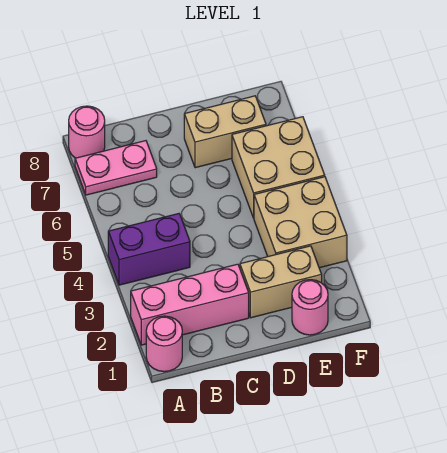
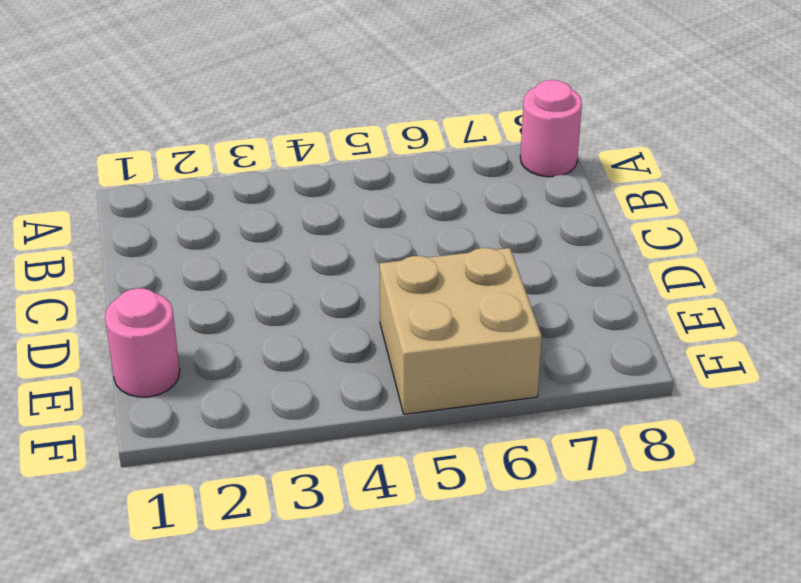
none -> pink round brick A1 level 1
none -> pink brick A2:C2 level 1

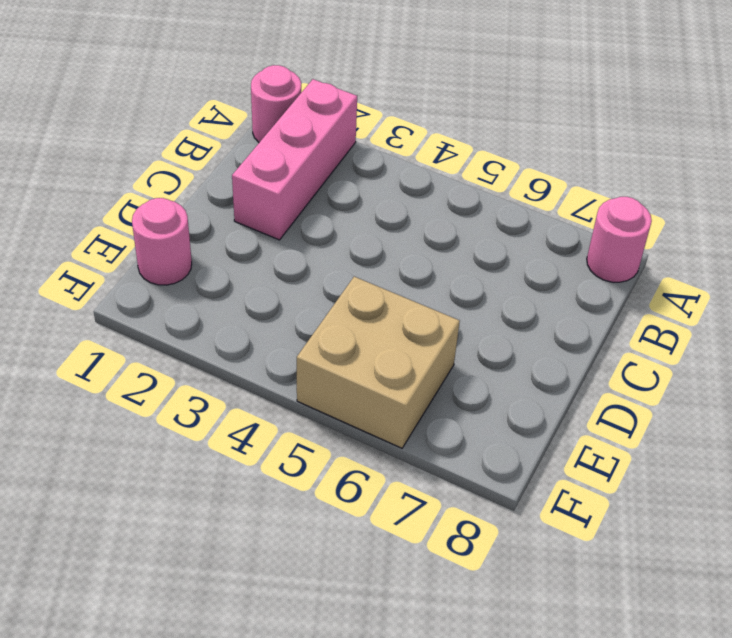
none -> purple brick A4:B4 level 1
none -> pink plate A7:B7 level 1

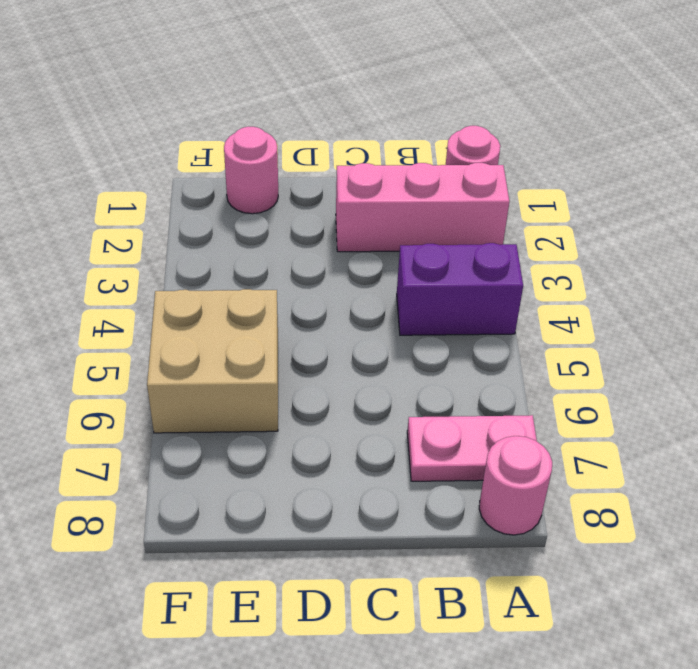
none -> tan brick D2:E2 level 1
none -> tan brick D7:E7 level 1

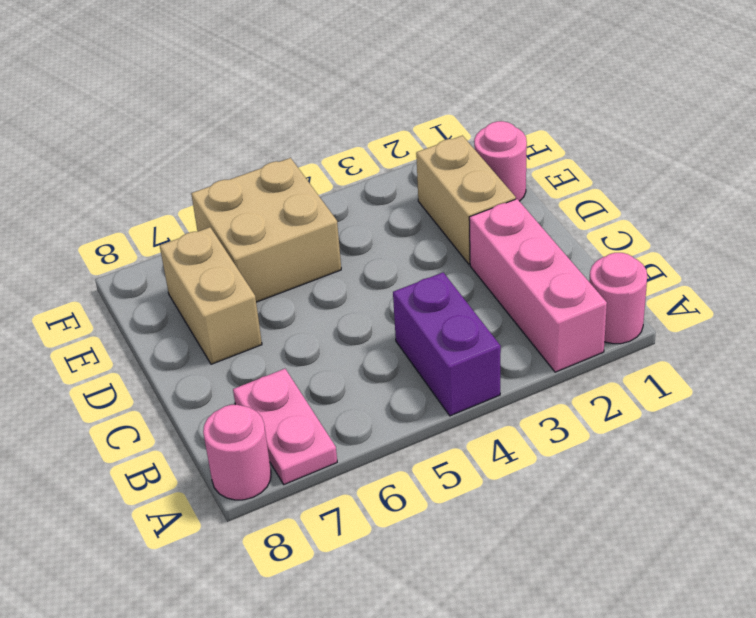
none -> tan brick E3:F4 level 1

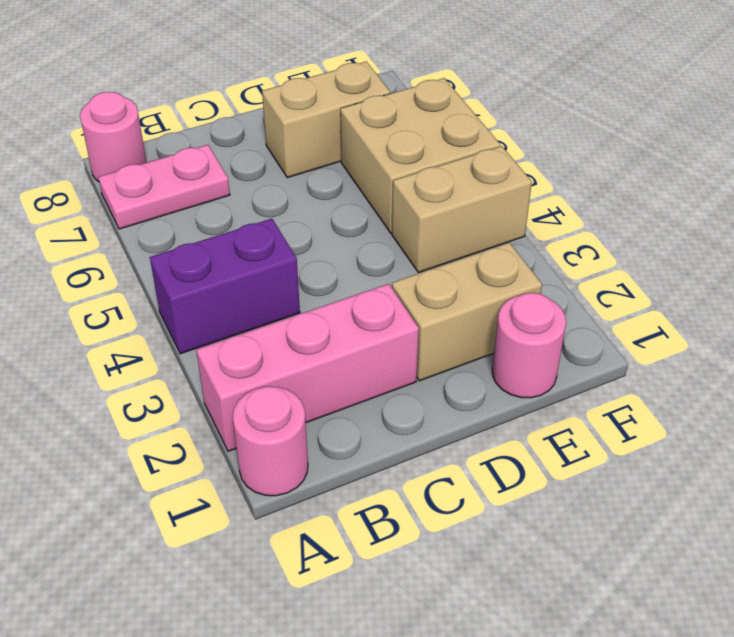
tan brick E4:F4 level 1 -> tan brick E3:F4 level 1

